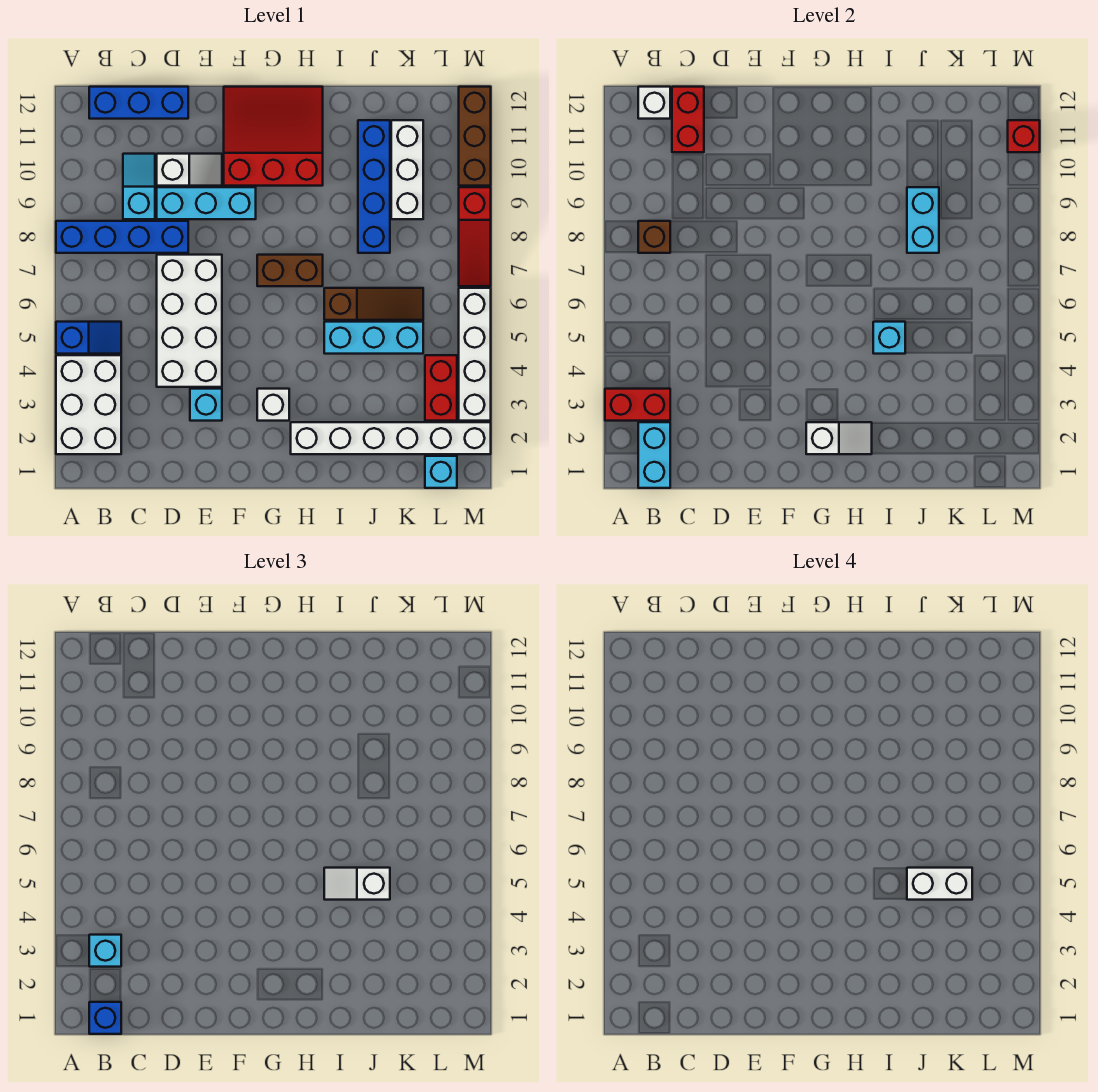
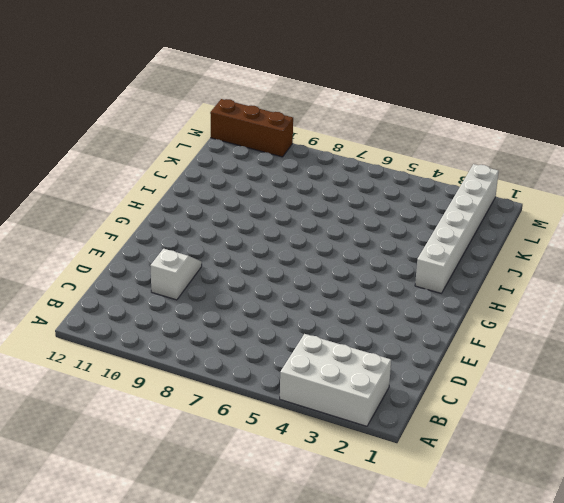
none -> blue slope A5:B5 level 1 top A
none -> blue brick A8:D8 level 1
none -> blue brick B12:D12 level 1
none -> cyan slope C9:C10 level 1 top 9

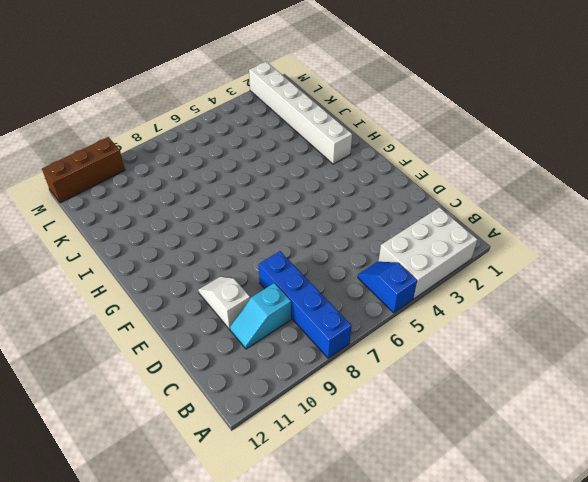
none -> blue brick B12:D12 level 1
none -> white brick D4:E7 level 1
none -> cyan brick D9:F9 level 1
none -> cyan brick E3 level 1

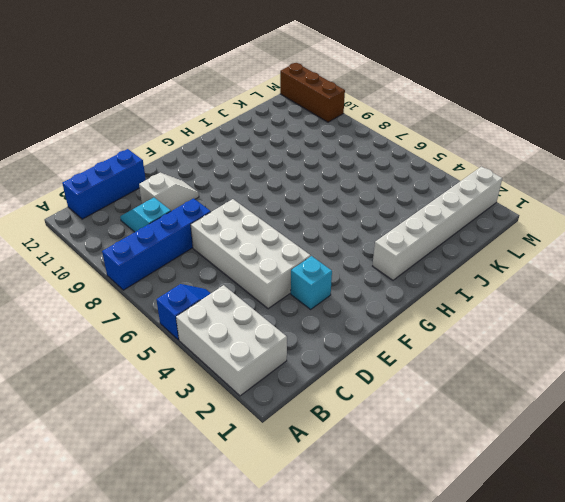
none -> cyan brick D9:F9 level 1
none -> red slope F10:H12 level 1 top 10
none -> white brick G3 level 1
none -> brown brick G7:H7 level 1

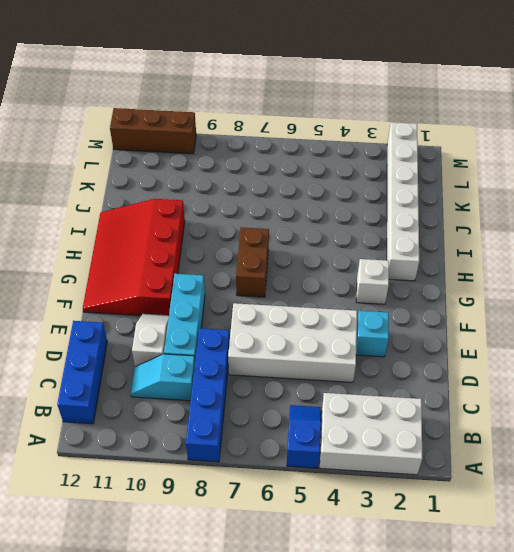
red slope F10:I12 level 1 top 10 -> red slope F10:H12 level 1 top 10
none -> cyan brick I5:K5 level 1
none -> brown slope I6:K6 level 1 top I
none -> blue brick J8:J11 level 1
none -> white brick K9:K11 level 1

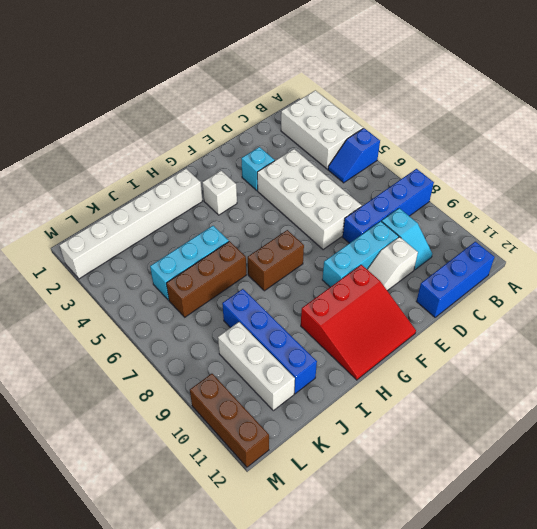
brown brick I6:K6 level 1 -> brown slope I6:K6 level 1 top I
none -> cyan brick L1 level 1
none -> red brick L3:L4 level 1
none -> white brick M3:M6 level 1
none -> red slope M7:M9 level 1 top 9

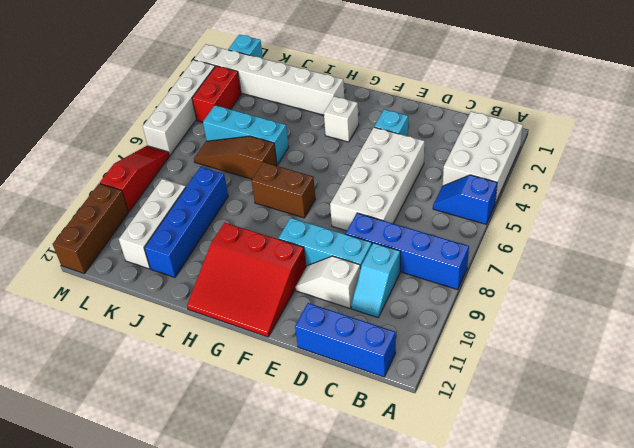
none -> red brick A3:B3 level 2
none -> cyan brick B1:B2 level 2
none -> brown brick B8 level 2
none -> white brick B12 level 2

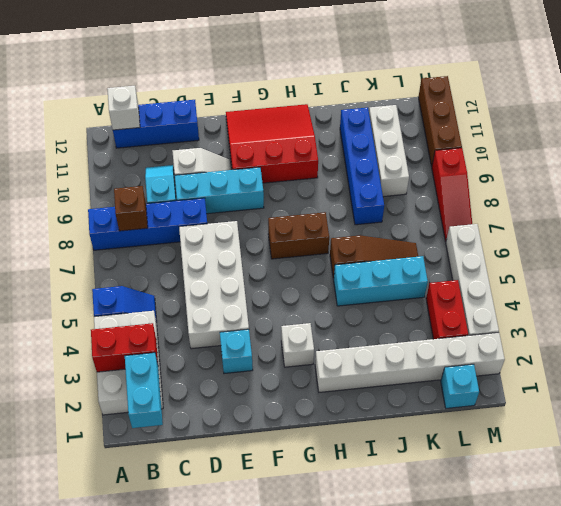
none -> red brick C11:C12 level 2
none -> white slope G2:H2 level 2 top G
none -> cyan brick I5 level 2
none -> cyan brick J8:J9 level 2

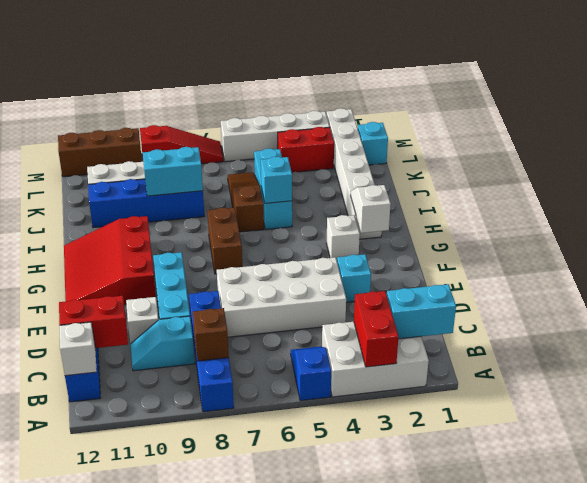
none -> red brick M11 level 2
none -> blue brick B1 level 3
none -> cyan brick B3 level 3
none -> white slope I5:J5 level 3 top J

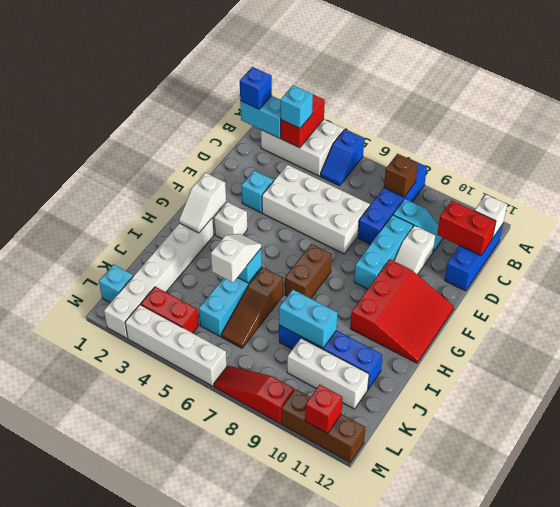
none -> white brick J5:K5 level 4

